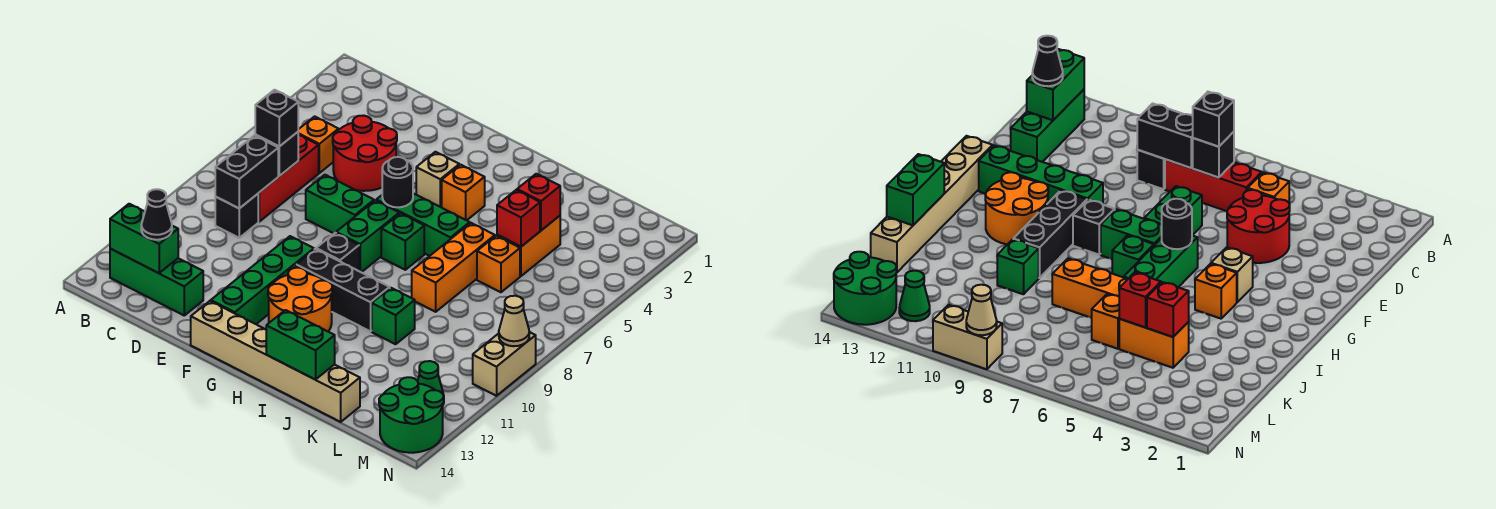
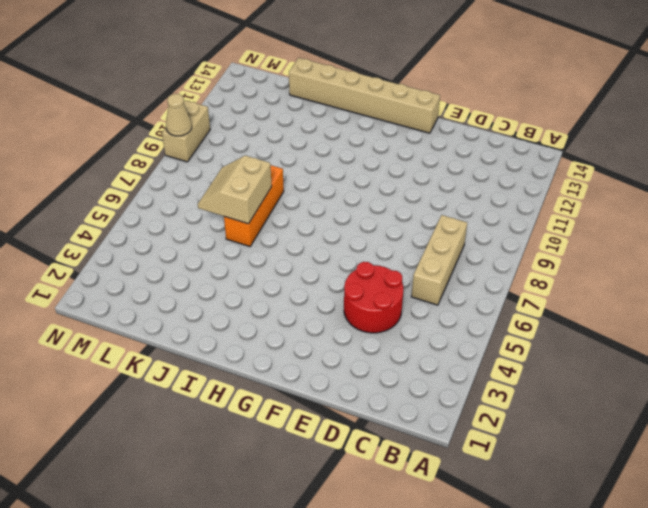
tan brick C6:C8 level 1 -> red brick C6:C8 level 1
tan slope J6:K7 level 2 top J -> none
none -> green brick B13:D13 level 1
none -> orange brick C5 level 1
none -> black brick C9 level 1
none -> green brick E7:F7 level 1

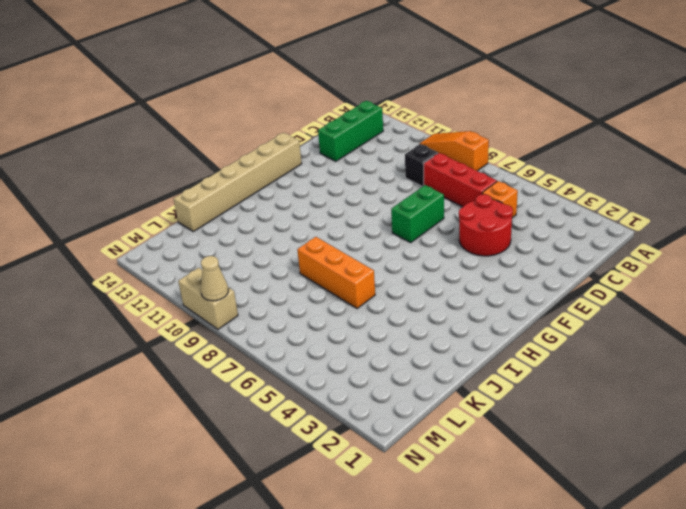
orange slope A8:A10 level 1 top 8 -> none
none -> green brick F10:F13 level 1
none -> tan brick G4 level 1
none -> green brick G6:I6 level 1
none -> green brick G7:G8 level 1

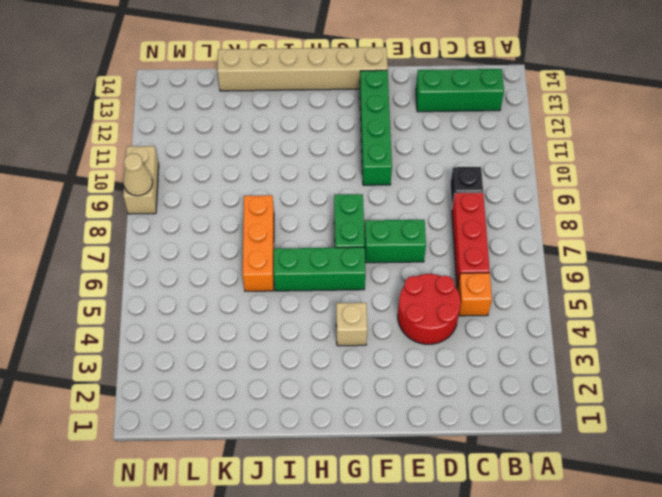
none -> black brick G9 level 1
none -> black brick G10:I10 level 1
none -> orange round brick G11:H12 level 1
none -> orange brick H4 level 1

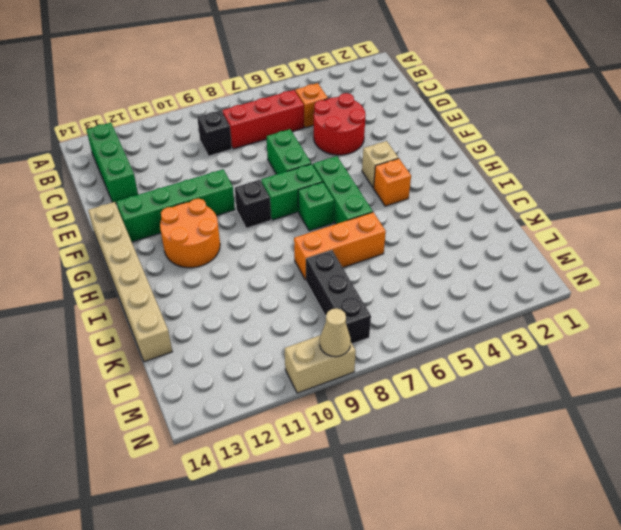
black brick K8:M8 level 1 -> black brick G10:I10 level 1
none -> green brick J10 level 1
none -> orange brick K4:K5 level 1
none -> orange brick K6 level 1
none -> green cone M12 level 1

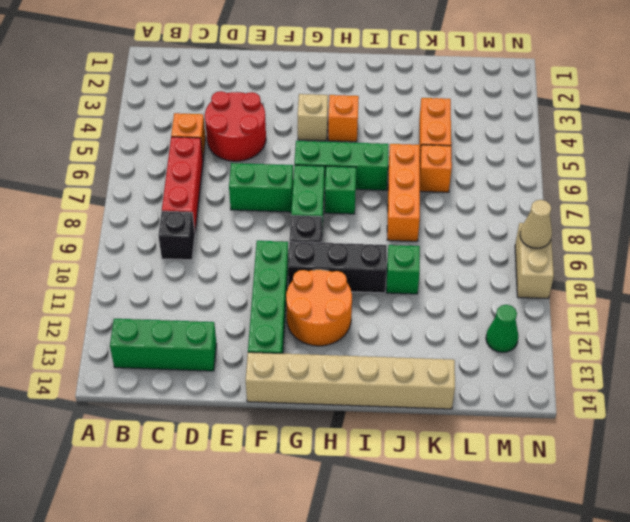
none -> green round brick M13:N14 level 1
none -> green brick B13:C13 level 2
none -> black brick C7 level 2
none -> black brick C8:C9 level 2

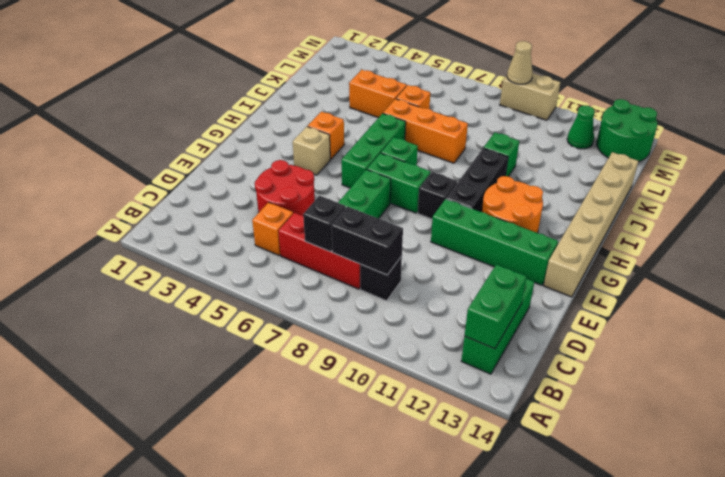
none -> black round brick G6 level 2
none -> green brick I14:J14 level 2
none -> red brick K4 level 2
none -> red brick K5 level 2

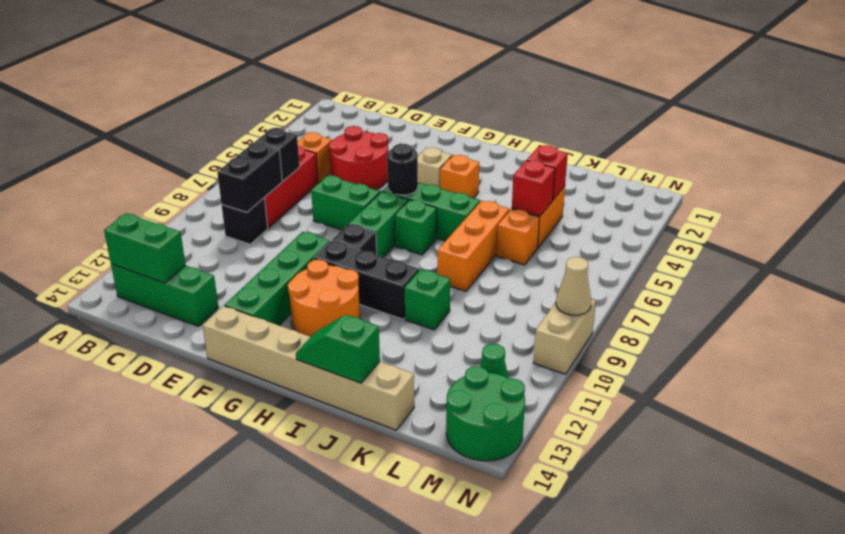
green slope I14:J14 level 2 top J -> green brick I14:J14 level 2
none -> black brick C7 level 3
none -> black cone C13 level 3

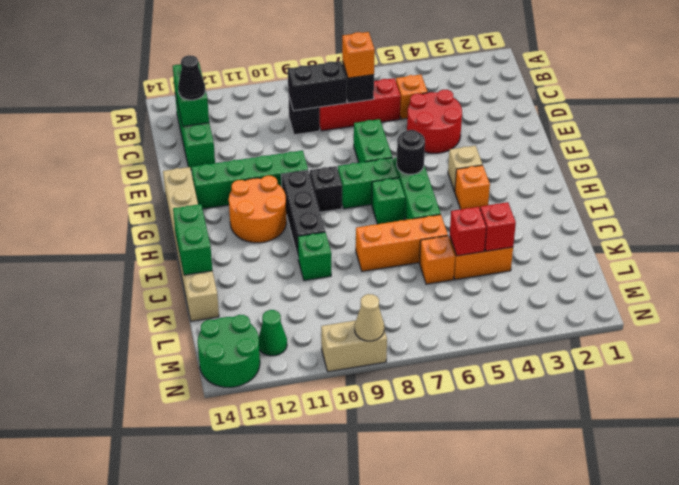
orange brick C7 level 3 -> black brick C7 level 3

